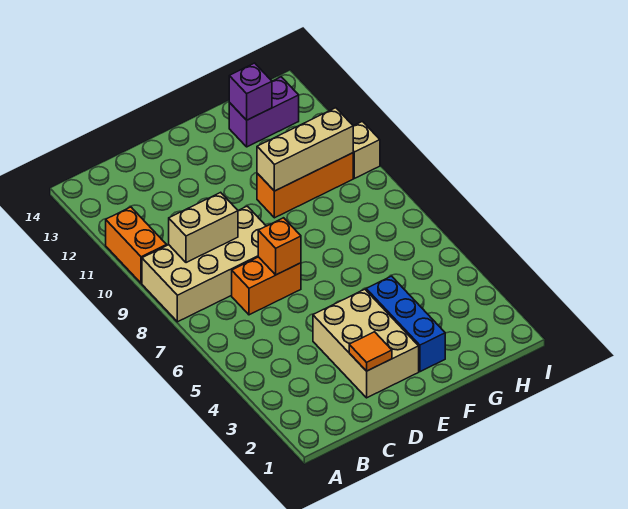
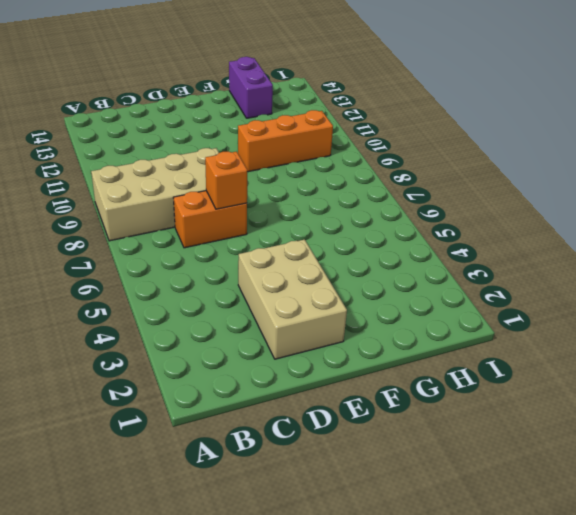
purple brick G13:G14 level 1 -> purple brick G13:H13 level 1
none -> orange brick A10:A11 level 1
none -> blue brick F2:F4 level 1
none -> tan brick I10 level 1

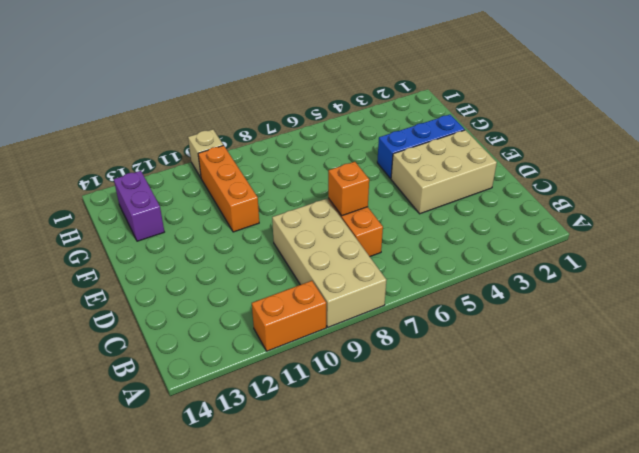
none -> tan brick B9:C9 level 2
none -> orange tile D2 level 2
none -> tan brick F10:H10 level 2

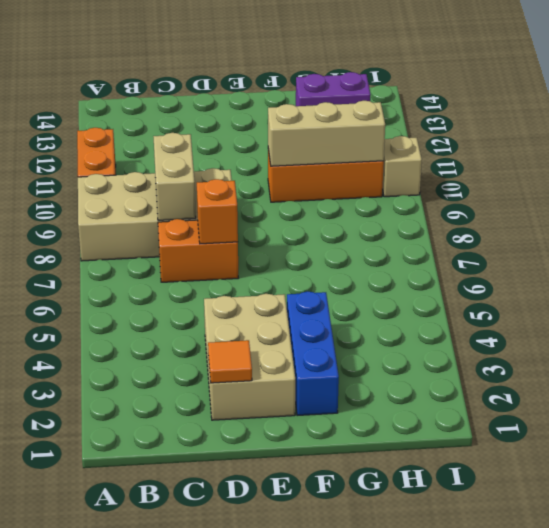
tan brick C8:C9 level 2 -> tan brick B9:C9 level 2
none -> purple brick G13 level 2

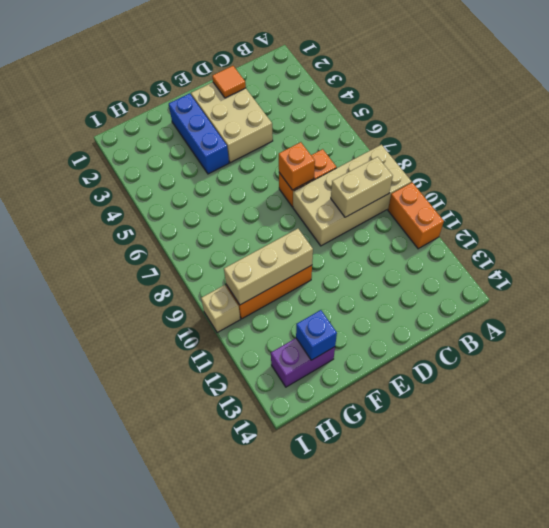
blue brick G13 level 2 -> purple brick G13 level 2

